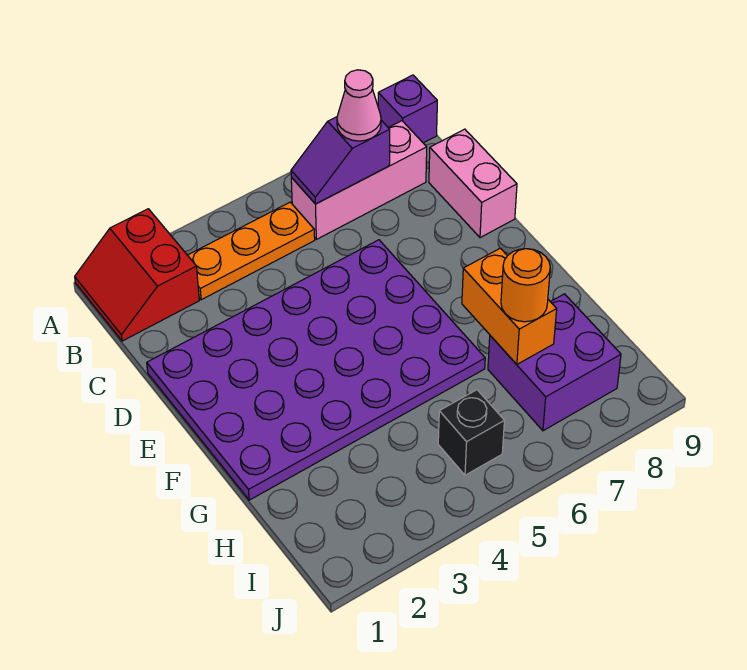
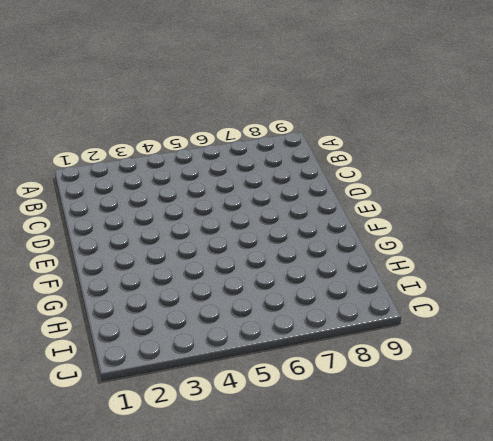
none -> red slope A1:B2 level 1 top 2
none -> purple brick A9 level 1
none -> orange plate B3:B5 level 1

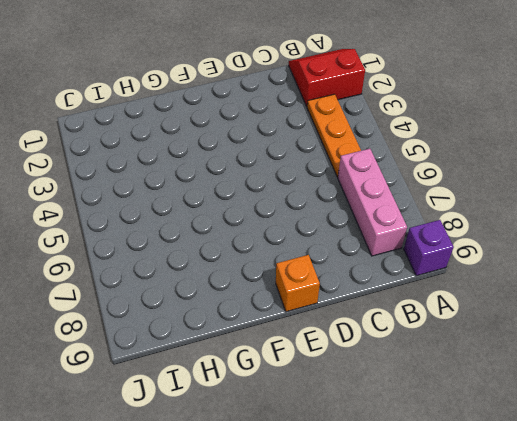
orange brick E9 level 1 -> none
none -> pink brick C9:D9 level 1
none -> purple plate D1:G6 level 1
none -> purple brick H7:I8 level 1

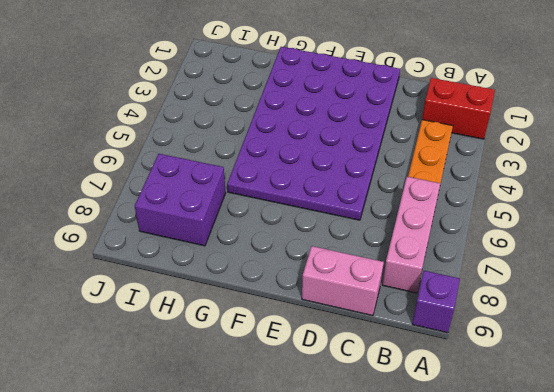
none -> black brick I5 level 1
none -> purple slope B6:B7 level 2 top 7
none -> orange brick G7:H7 level 2

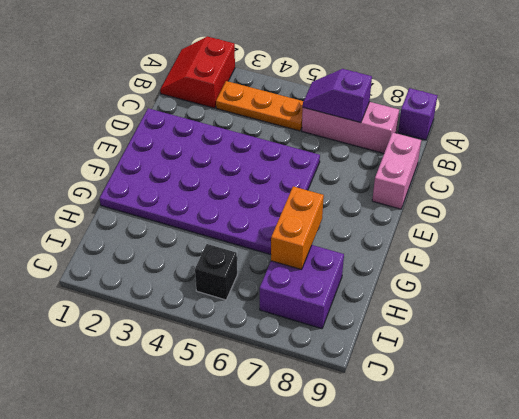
none -> pink cone B7 level 3
none -> orange round brick H7 level 3

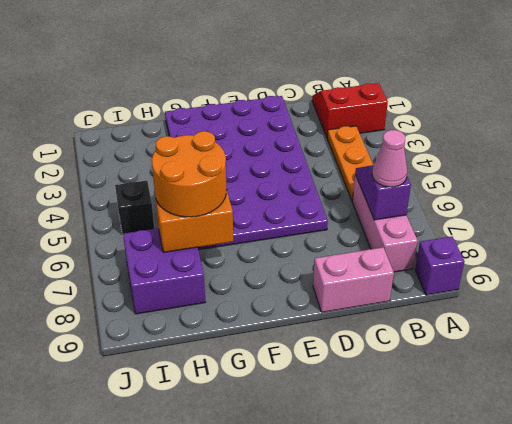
orange round brick G6:H7 level 3 -> orange round brick H7 level 3

